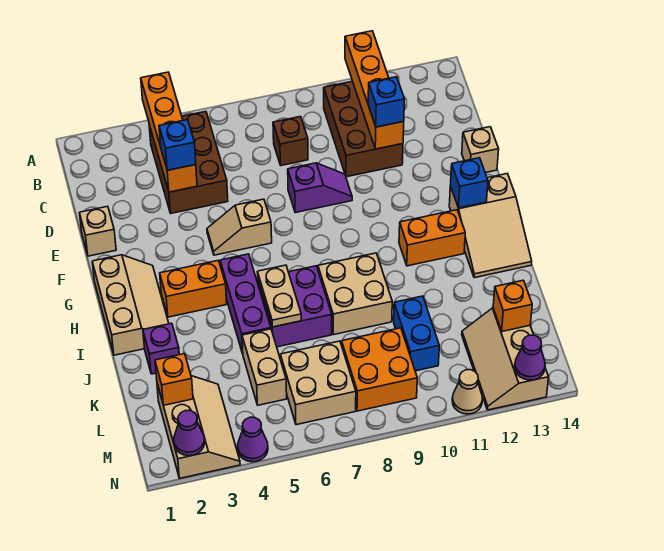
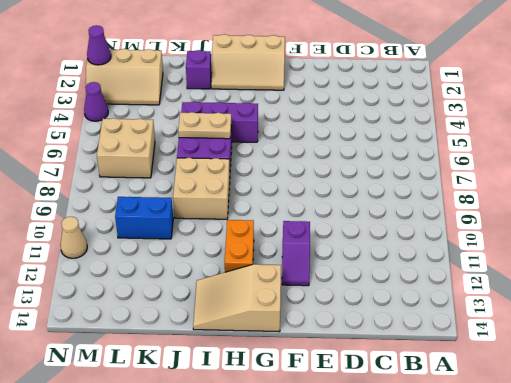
purple slope F11:F12 level 1 top 11 -> purple slope E8:E9 level 1 top 8
none -> brown brick B4:D5 level 1
none -> brown brick B10:D11 level 1
none -> brown brick C8 level 1
none -> tan brick E1 level 1

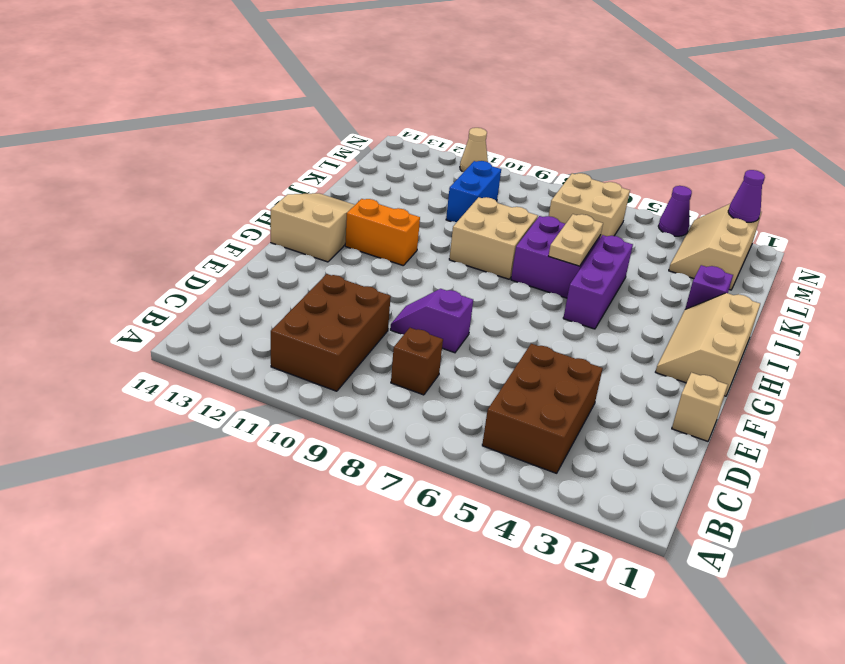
none -> tan brick E14 level 1
none -> tan slope F5:F6 level 1 top 6
none -> orange brick H3:H4 level 1
none -> tan brick K5:L5 level 1

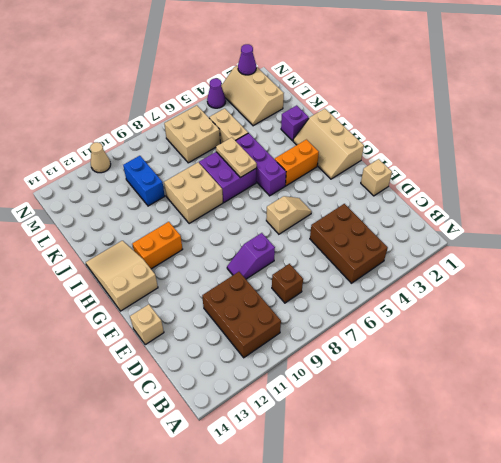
none -> orange brick L8:M9 level 1
none -> tan slope L12:N13 level 1 top 13
none -> orange brick A4:D4 level 2
none -> orange brick A11:D11 level 2

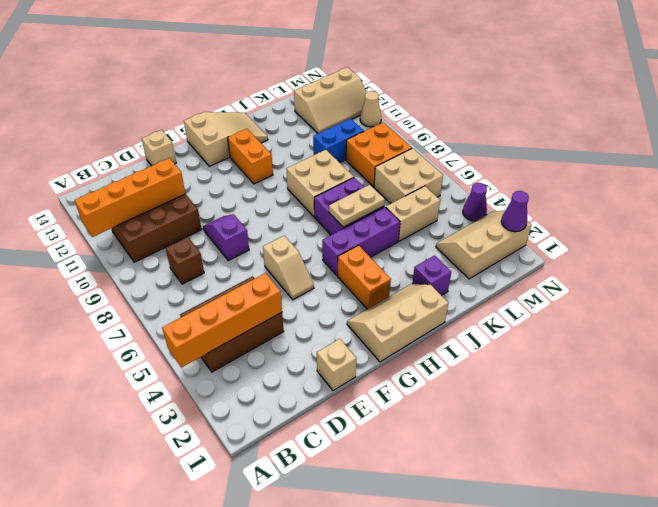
none -> blue brick G13 level 2
none -> orange brick L2 level 2
none -> orange brick L13 level 2
none -> purple cone N13 level 2

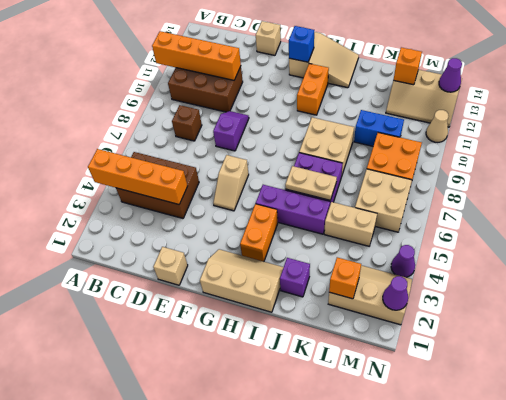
none -> blue brick D4 level 3
none -> blue brick D11 level 3

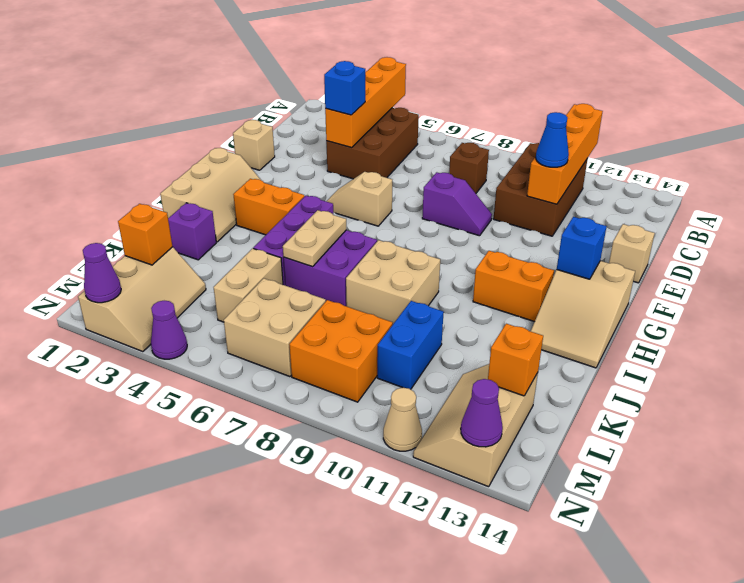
blue cone D11 level 3 -> blue brick D11 level 3

